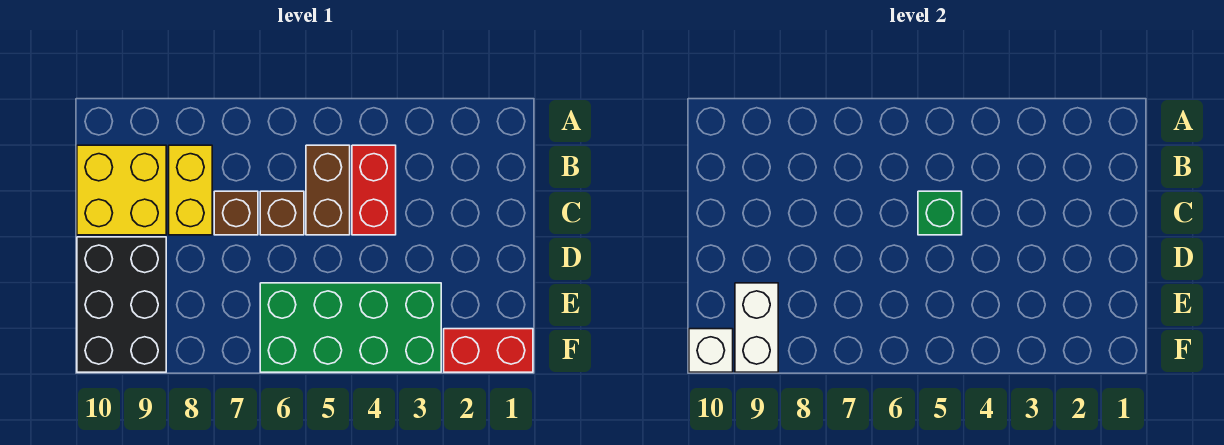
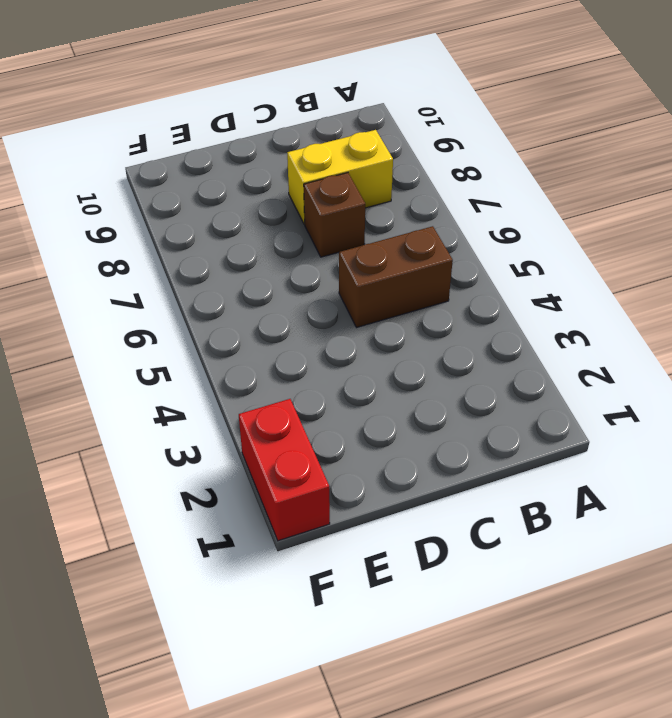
none -> red brick B4:C4 level 1
none -> yellow brick B9:C10 level 1
none -> brown brick C6 level 1

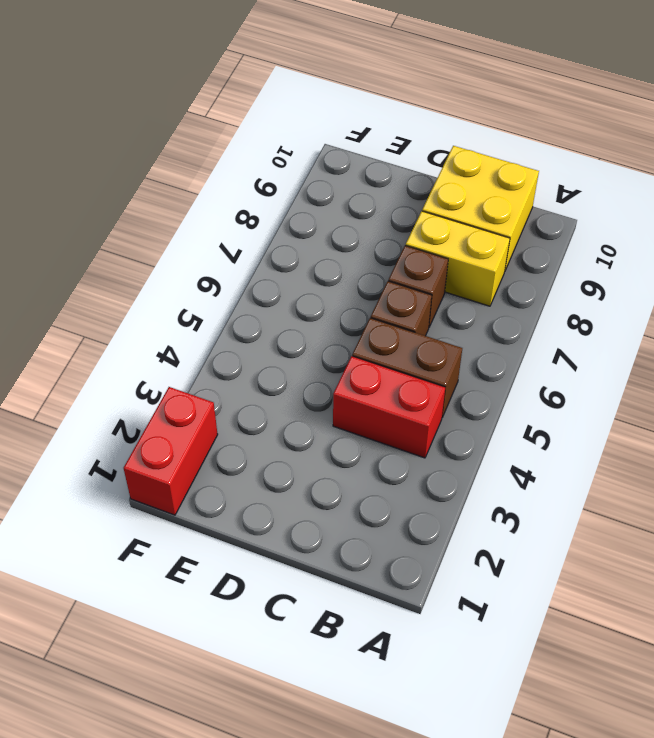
none -> black brick D9:F10 level 1
none -> green brick E3:F6 level 1
none -> green brick C5 level 2

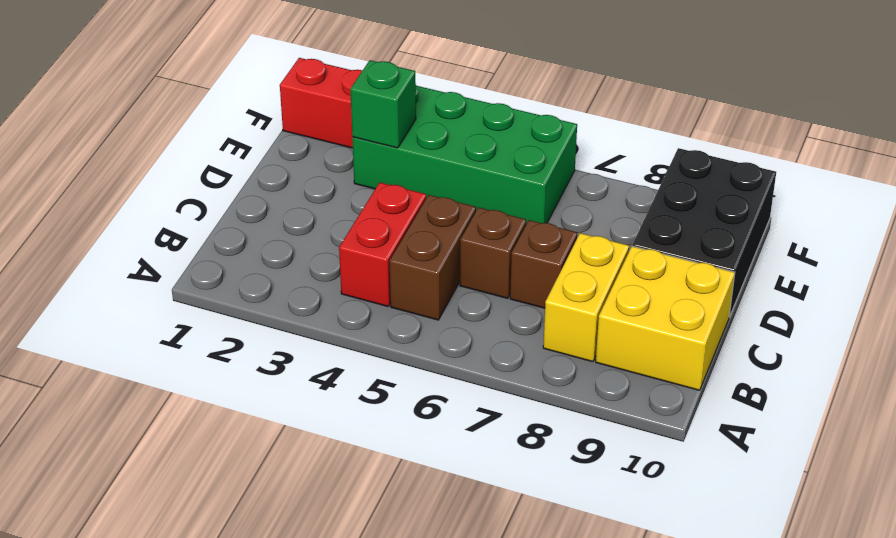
green brick E3 level 2 -> green brick C5 level 2
none -> white brick E9:F9 level 2
none -> white brick F10 level 2

